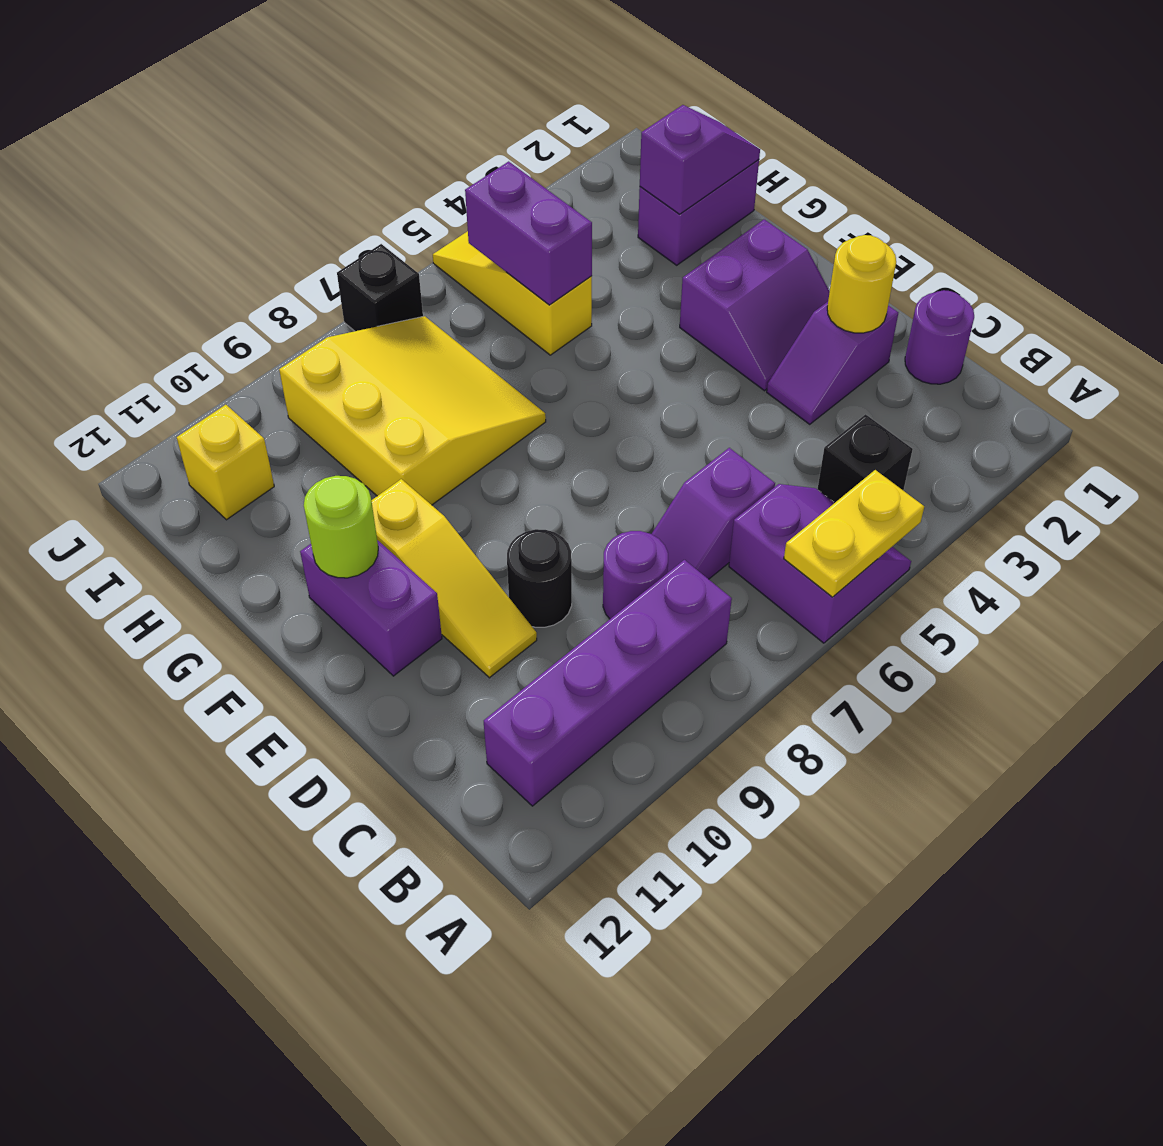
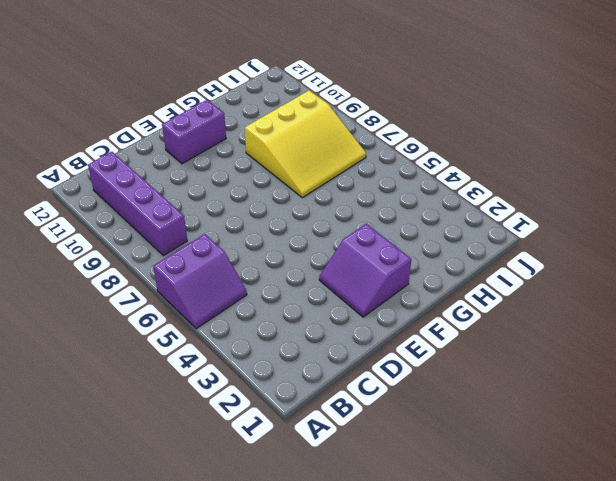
none -> black brick B4 level 1
none -> purple round brick C1 level 1
none -> purple slope C6:C7 level 1 top 6

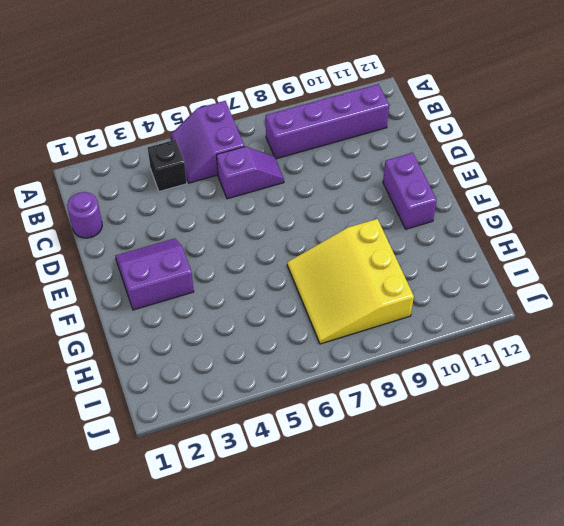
none -> purple round brick C8 level 1
none -> purple slope D2:D3 level 1 top 2
none -> black round brick D9 level 1

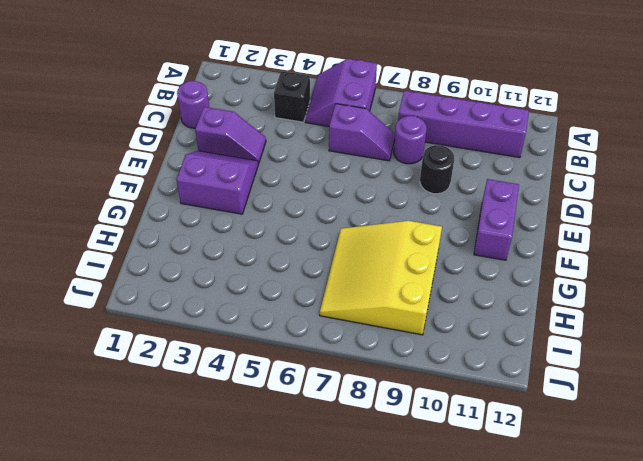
none -> yellow slope D10:F10 level 1 top F
none -> purple brick H1:H2 level 1
none -> yellow slope H5:J5 level 1 top H

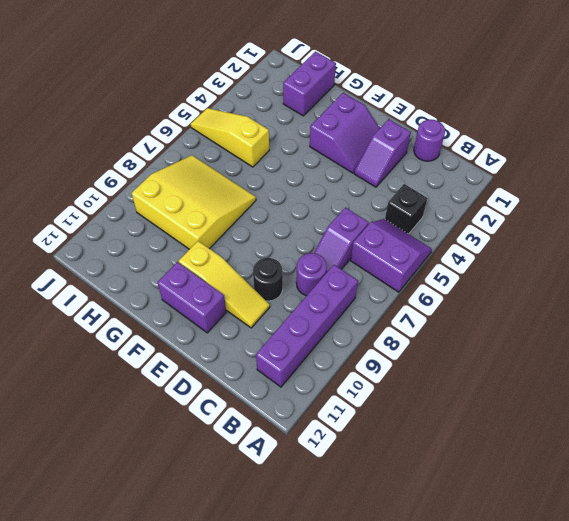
none -> yellow brick I11 level 1
none -> black brick J7 level 1
none -> yellow plate A5:A6 level 2

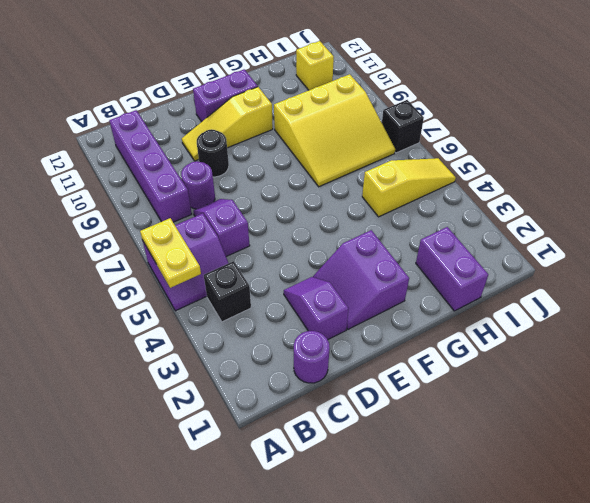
none -> yellow round brick D2 level 2
none -> lime round brick F11 level 2
none -> purple slope H1:H2 level 2 top 2

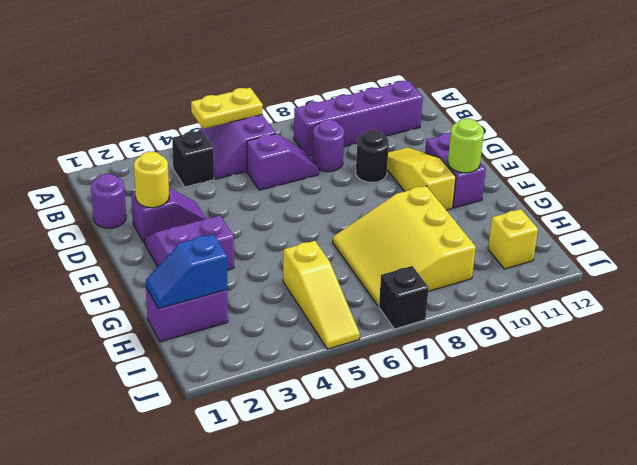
blue slope H1:H2 level 2 top 2 -> purple slope H1:H2 level 2 top 2
none -> purple brick H5:I5 level 2

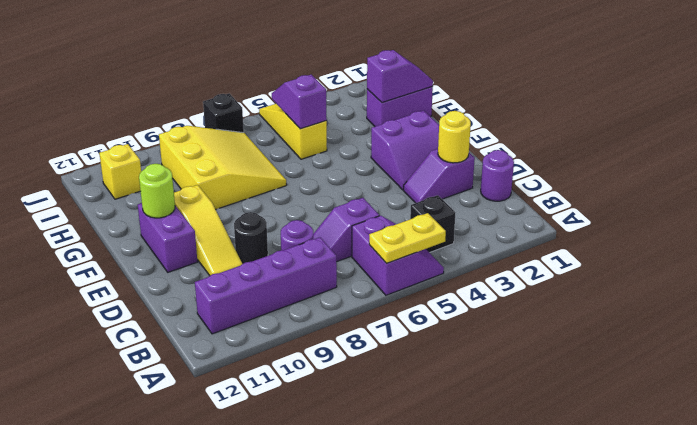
purple slope H5:I5 level 2 top H -> purple brick H5:I5 level 2

